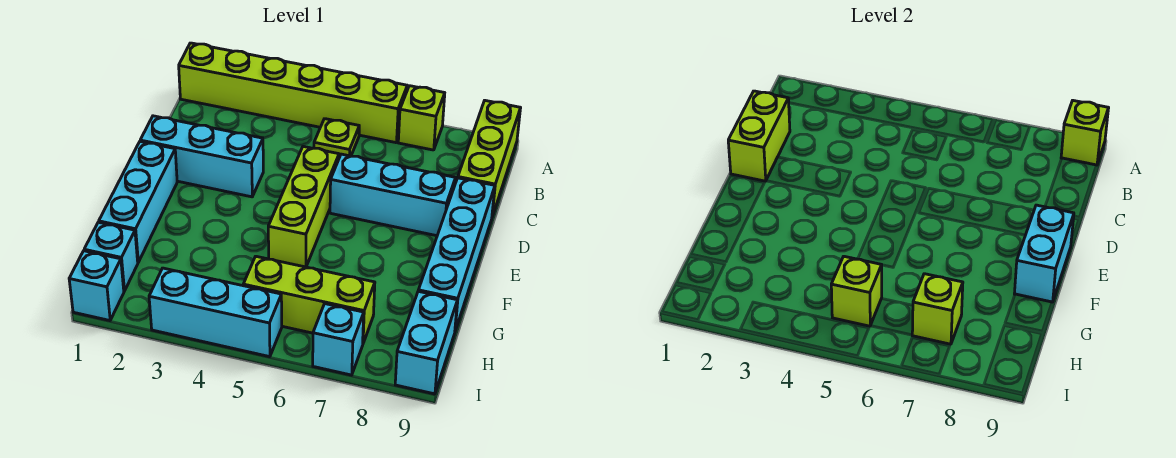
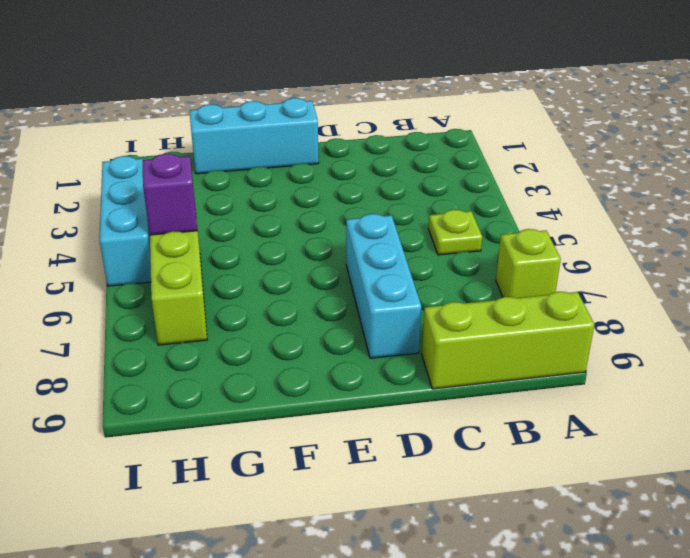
purple brick H5 level 2 -> lime brick H5 level 2
none -> lime brick A1:A6 level 1
none -> cyan brick D1:D3 level 1
none -> lime brick D5:F5 level 1

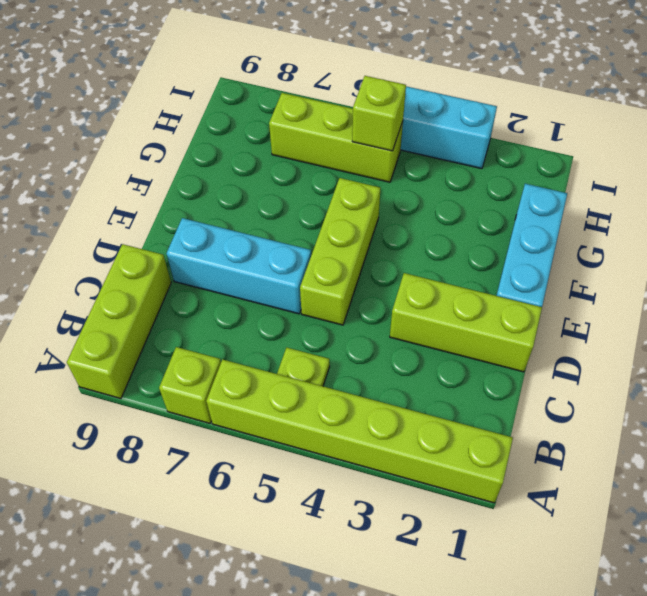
lime brick D1:D3 level 1 -> cyan brick D1:D3 level 1
none -> cyan brick D9:G9 level 1
none -> cyan brick H1 level 1
none -> cyan brick H9:I9 level 1

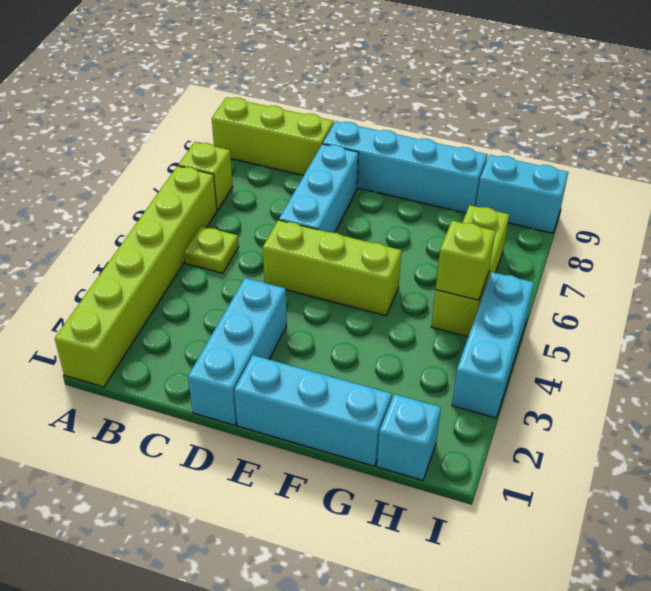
none -> cyan brick I1 level 1
none -> cyan brick I7 level 1
none -> lime brick A9 level 2

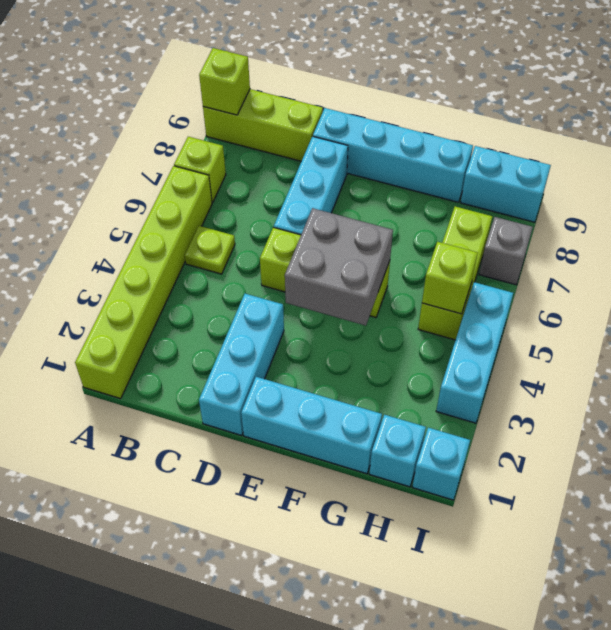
grey brick E4:F5 level 2 -> none
grey brick I7 level 1 -> cyan brick I7 level 1
none -> lime brick C1:D1 level 2
none -> cyan brick E9:F9 level 2
none -> lime brick H7 level 2

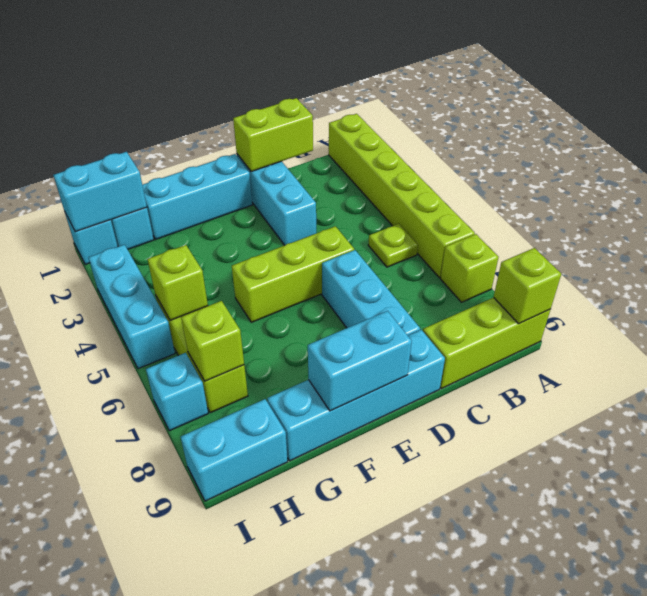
cyan brick H1:I1 level 2 -> none

